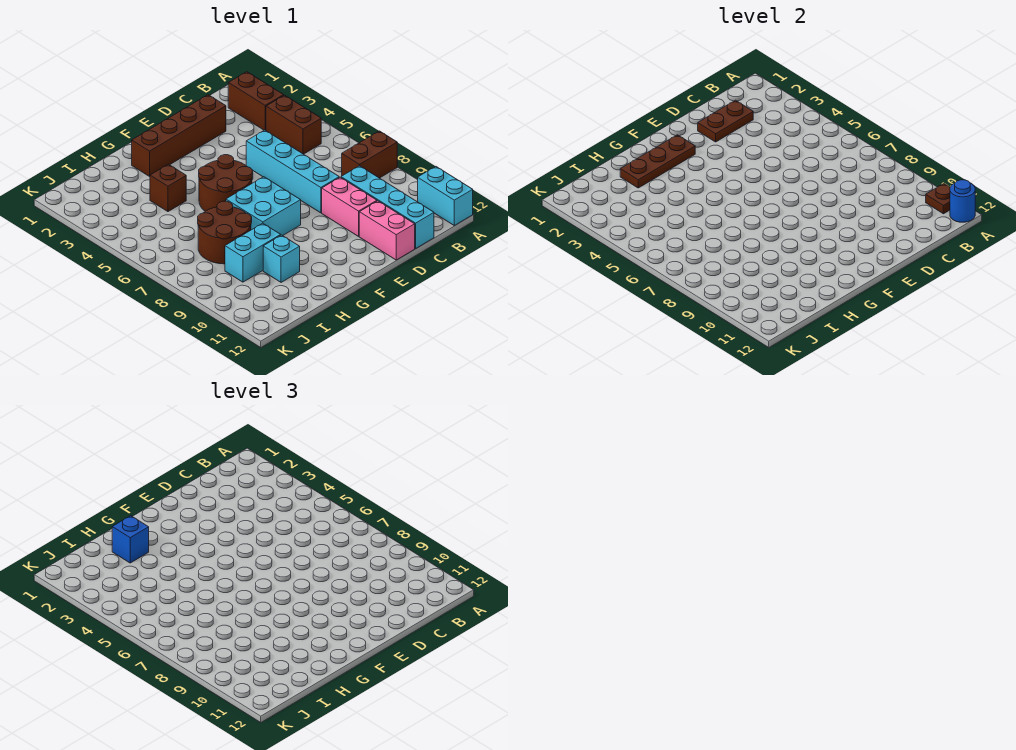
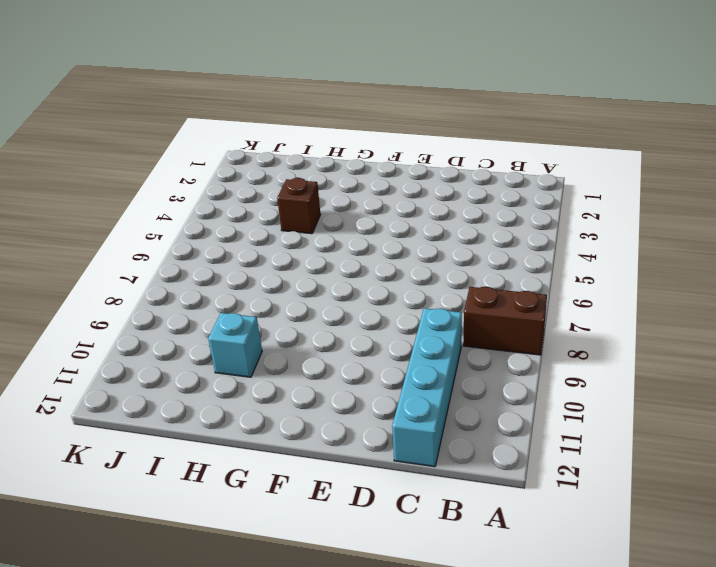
none -> cyan brick A11:A12 level 1
none -> brown brick B2:B3 level 1
none -> brown brick B4:B5 level 1

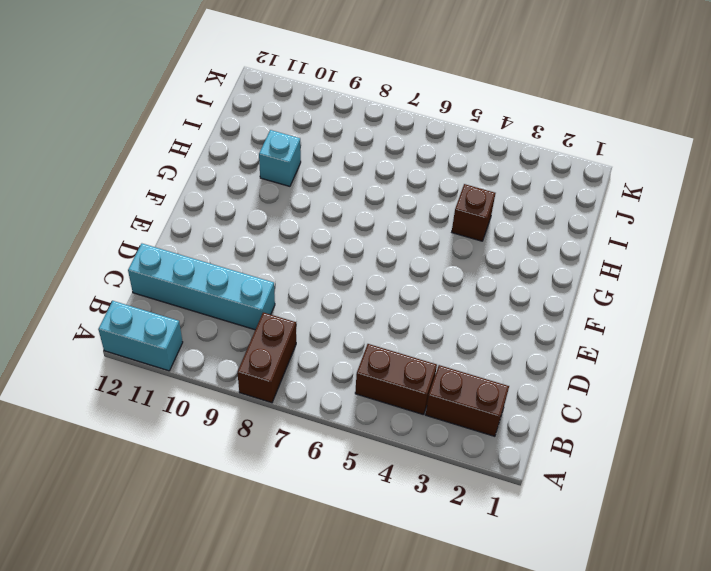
none -> brown brick D2:G2 level 1
none -> cyan brick D5:D8 level 1
none -> pink brick D9:D10 level 1

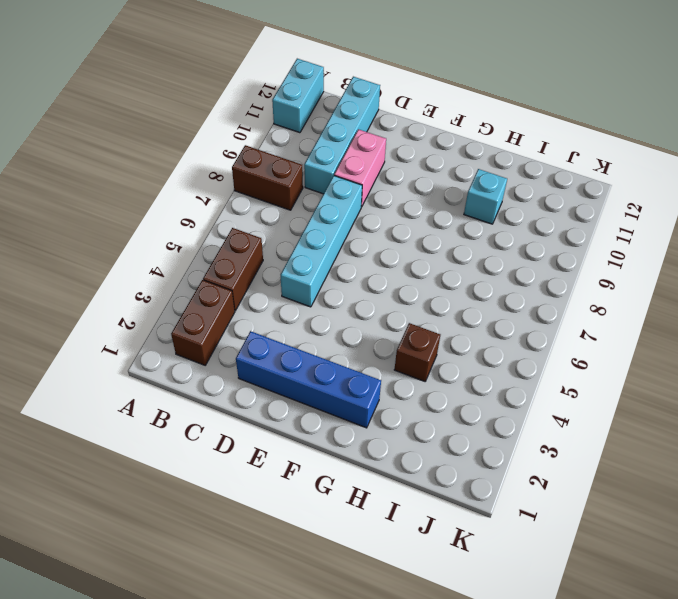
blue brick D2:G2 level 1 -> brown brick D2:G2 level 1
none -> pink brick D11:D12 level 1
none -> brown round brick F5:G6 level 1
none -> cyan brick F7:G8 level 1

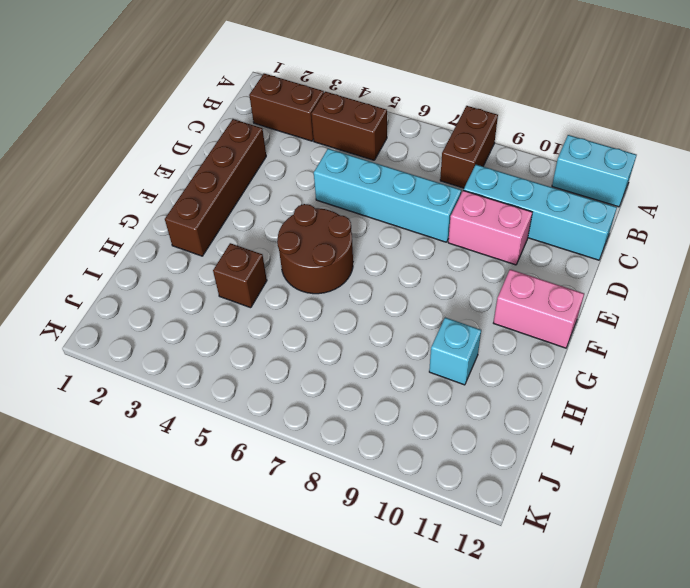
pink brick F11:F12 level 1 -> pink brick D11:D12 level 1
none -> cyan brick F7:G8 level 1
none -> brown round brick H7:I8 level 1
none -> cyan brick H9:I9 level 1

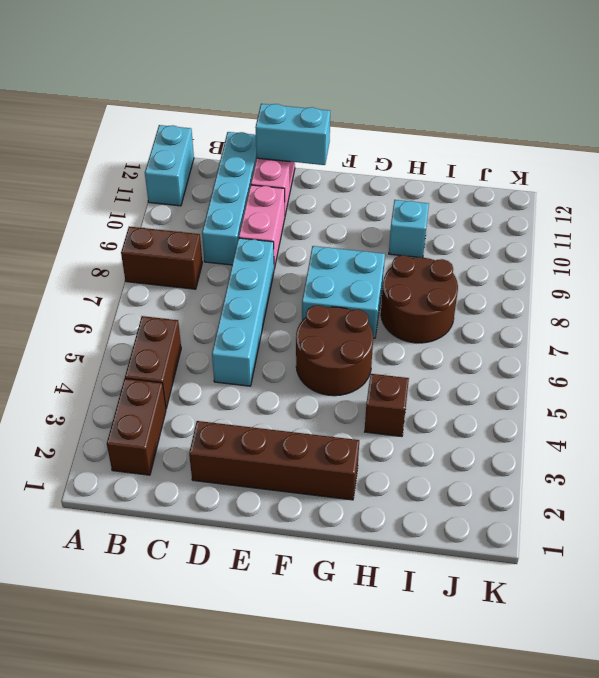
cyan brick D12:E12 level 2 -> cyan brick H9:I9 level 1
none -> brown plate A11 level 2
none -> blue round brick A12 level 2
none -> brown plate C2:D2 level 2

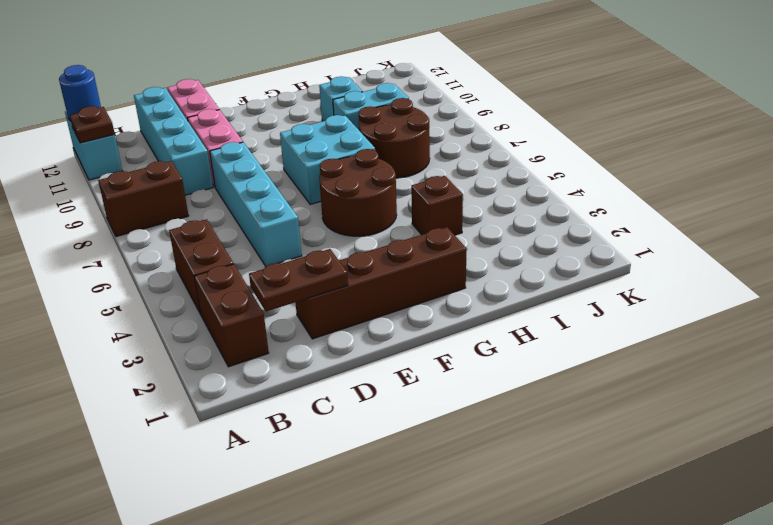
none -> brown plate F2:H2 level 2
none -> blue brick H2 level 3

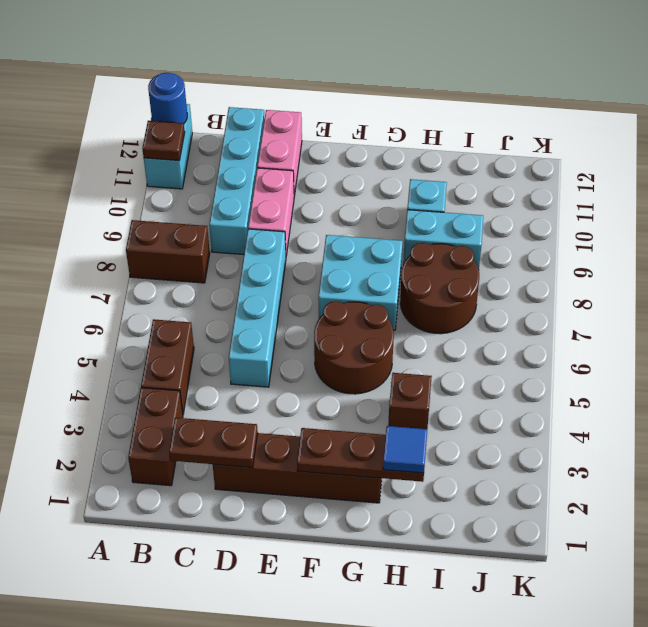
blue tile H2 level 3 -> blue brick H2 level 3

